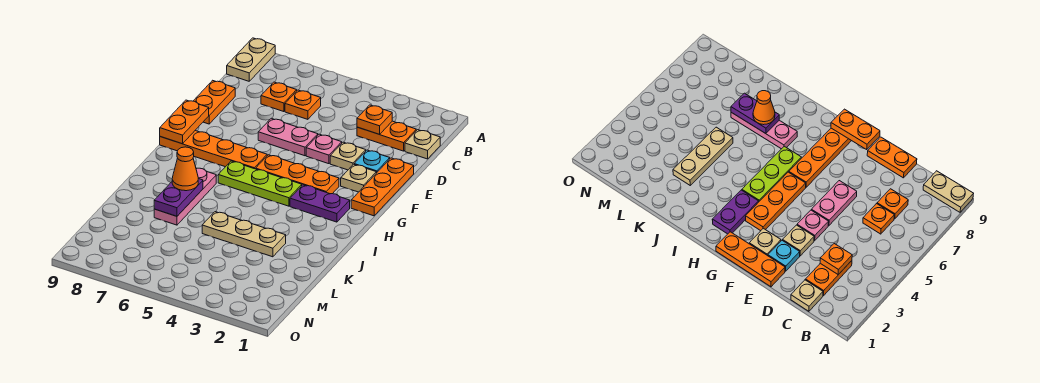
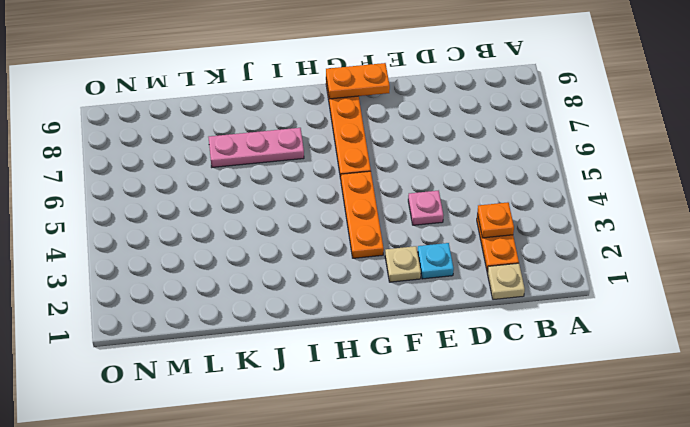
none -> tan plate A9:B9 level 1
none -> orange plate C6 level 1
none -> orange plate C7 level 1

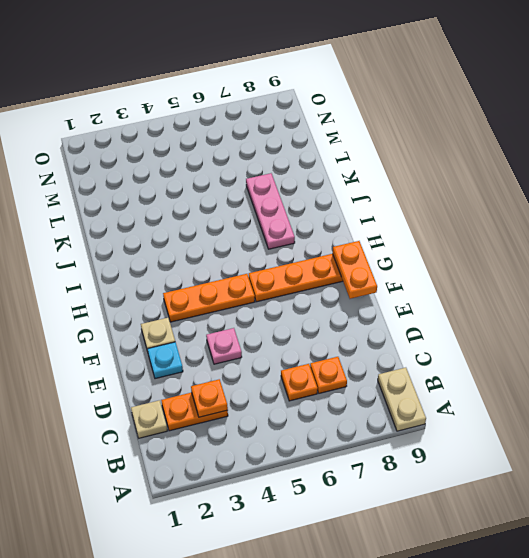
none -> orange plate D9:E9 level 1
none -> orange plate E1:G1 level 1
none -> tan plate E3 level 1

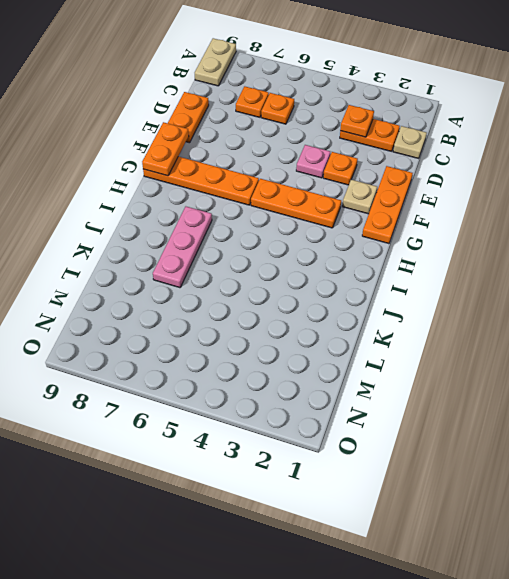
orange plate E3 level 1 -> tan plate E3 level 1
none -> cyan plate E2 level 1
none -> pink plate E5:E6 level 1
none -> purple plate H2:H3 level 1

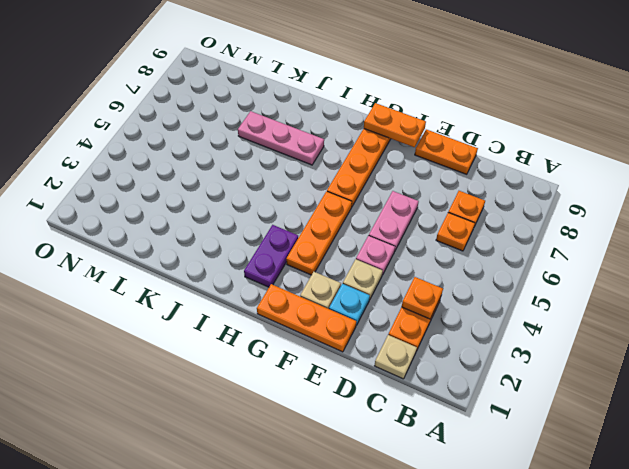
none -> tan plate A9:B9 level 1
none -> lime plate H4:H6 level 1
none -> tan plate K3:K5 level 1

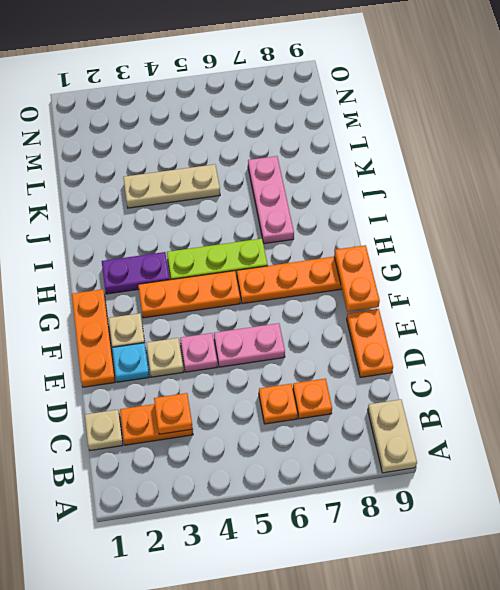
none -> purple plate J7:K7 level 2
none -> orange cone J7 level 3

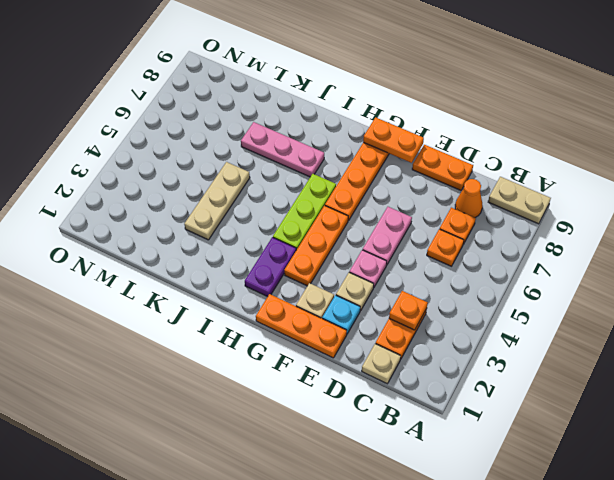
orange cone C8 level 1 -> orange cone J7 level 3
none -> purple plate J7:K7 level 2

